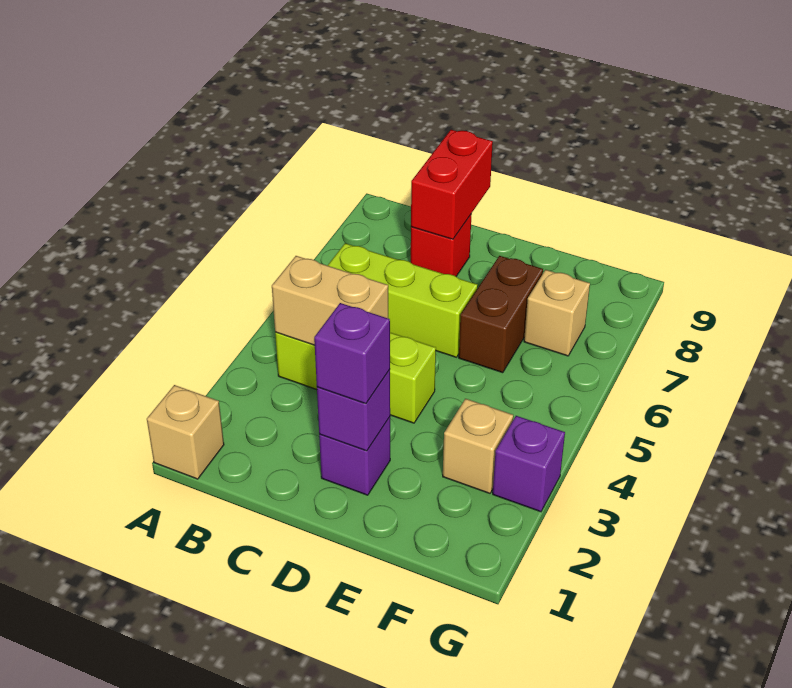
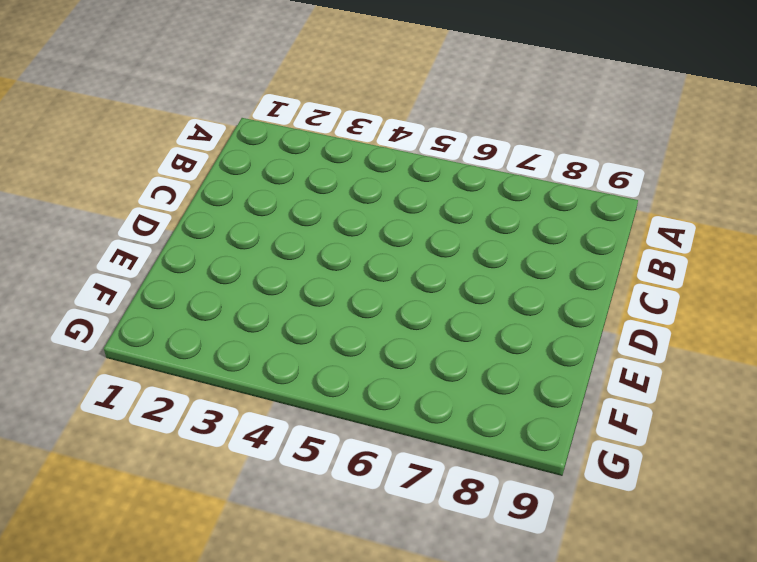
none -> tan brick A1 level 1
none -> lime brick B4:D4 level 1
none -> lime brick B6:D6 level 1

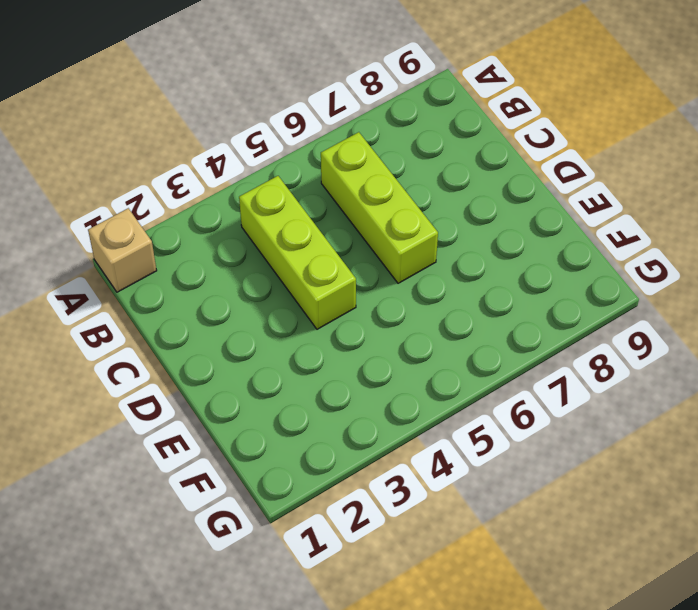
none -> red brick C8 level 1
none -> purple brick D2 level 1
none -> brown brick E6:E7 level 1

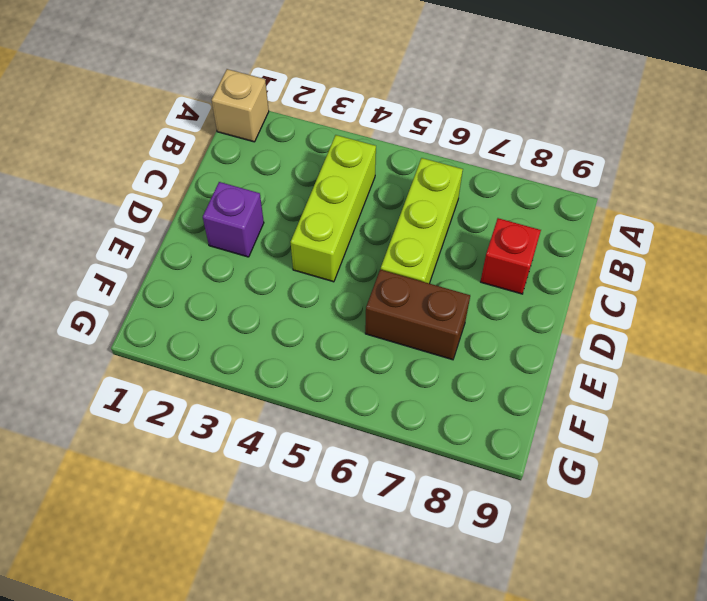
none -> tan brick F3 level 1
none -> tan brick F7 level 1
none -> purple brick G3 level 1

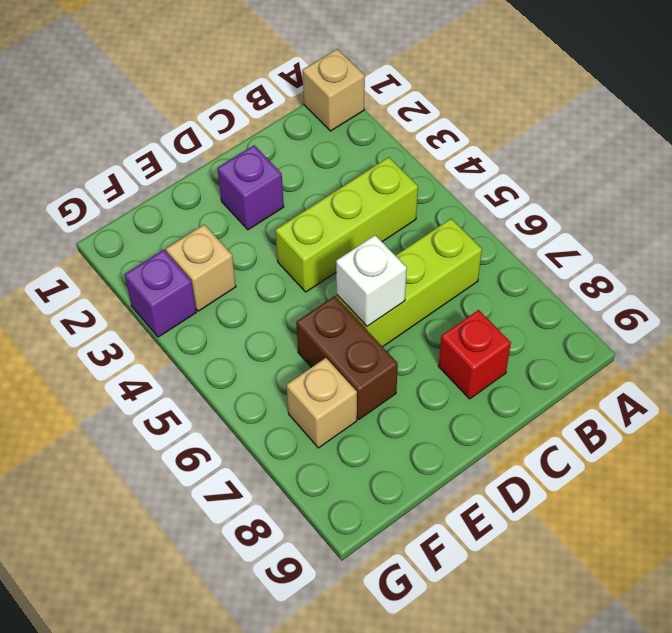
white brick D6 level 2 -> none
none -> tan brick B4:C4 level 2
none -> red brick C8:C9 level 2
none -> purple brick D2 level 2

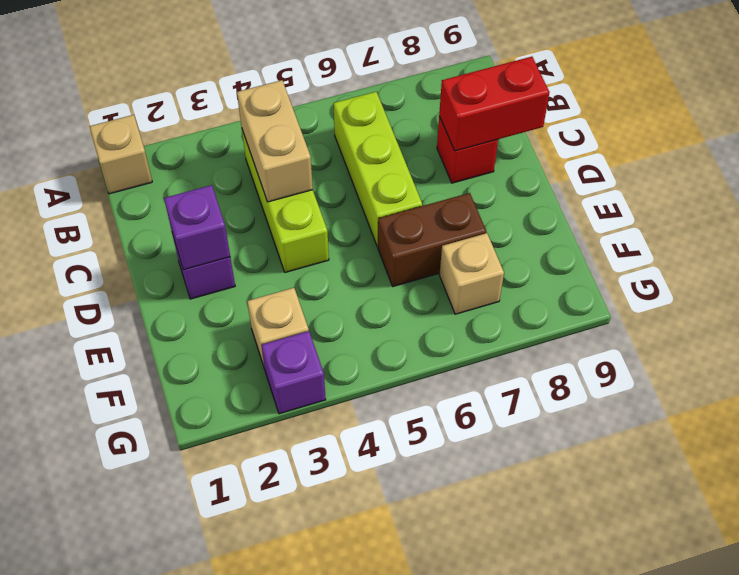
none -> purple brick D2 level 3

